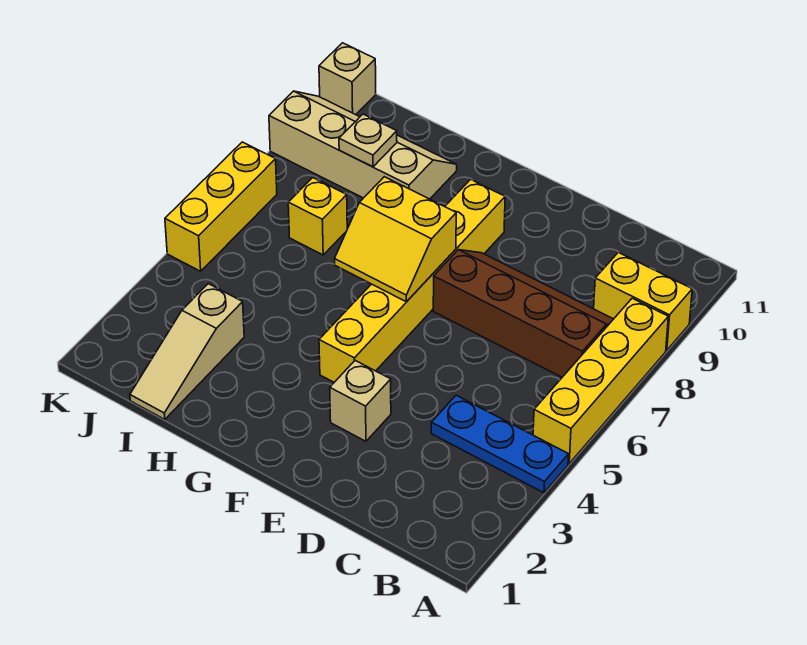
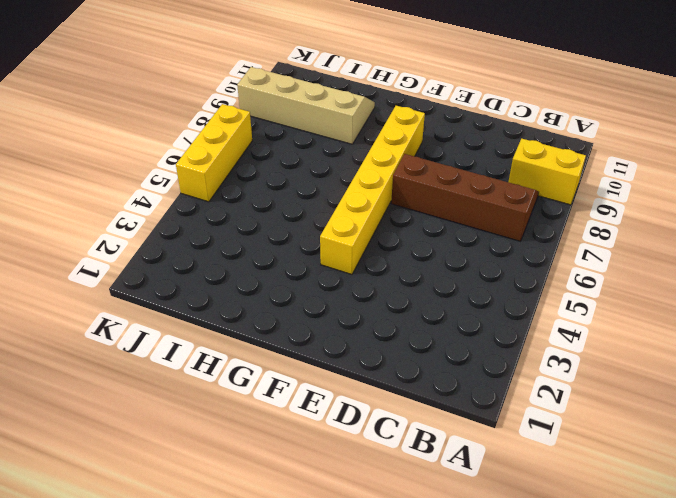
none -> blue plate A4:C4 level 1
none -> yellow brick A5:A8 level 1
none -> tan brick E3 level 1

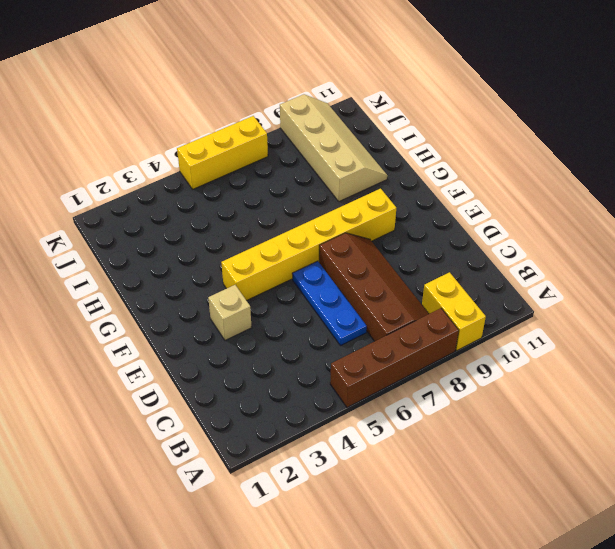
brown brick A5:A8 level 1 -> yellow brick A5:A8 level 1
blue plate C6:E6 level 1 -> blue plate A4:C4 level 1
none -> tan slope I1:I3 level 1 top 3
none -> yellow brick I7 level 1
none -> tan brick K11 level 1

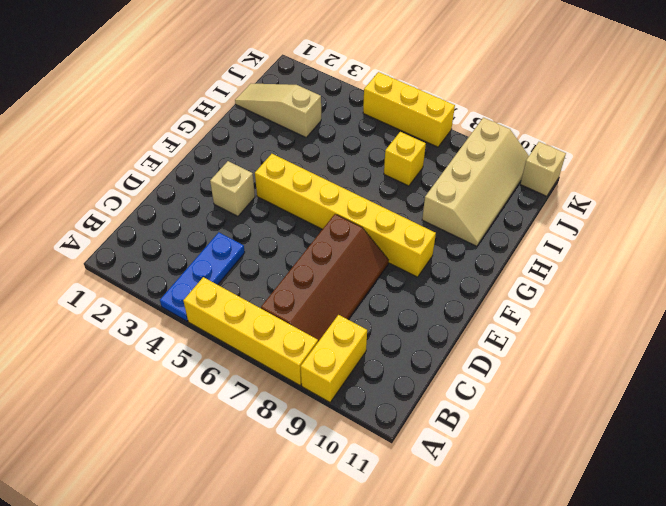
none -> yellow slope F6:G7 level 2 top 7
none -> tan plate I9 level 2

